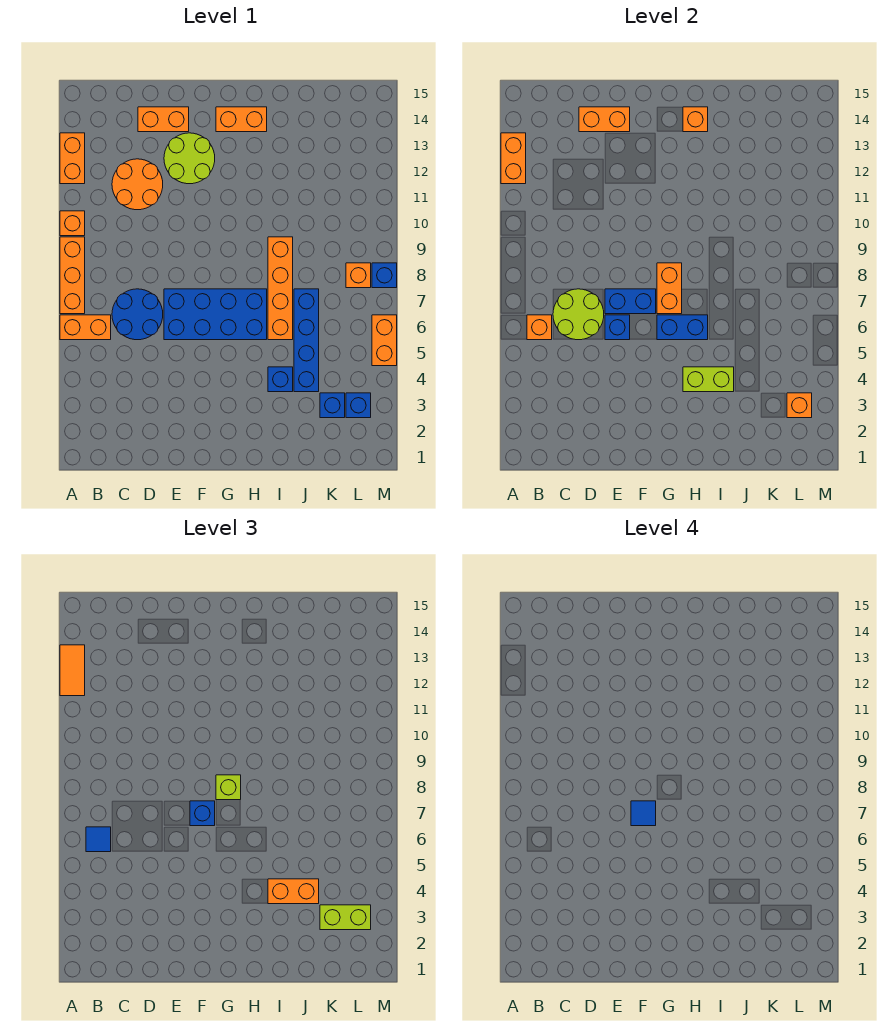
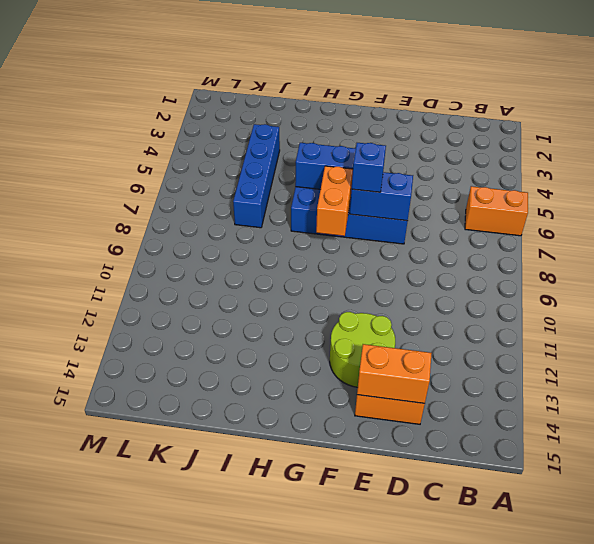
none -> orange brick A7:A9 level 1
none -> orange brick A10 level 1
none -> orange brick A12:A13 level 1
none -> blue round brick C6:D7 level 1

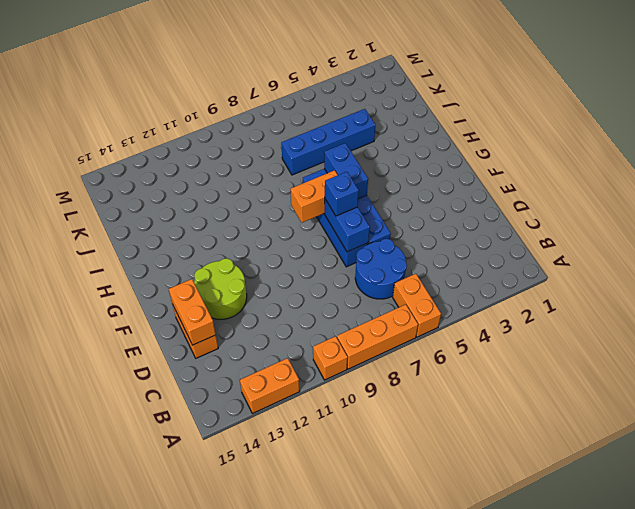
none -> orange round brick C11:D12 level 1
none -> orange brick G14:H14 level 1
none -> blue brick I4 level 1
none -> orange brick I6:I9 level 1

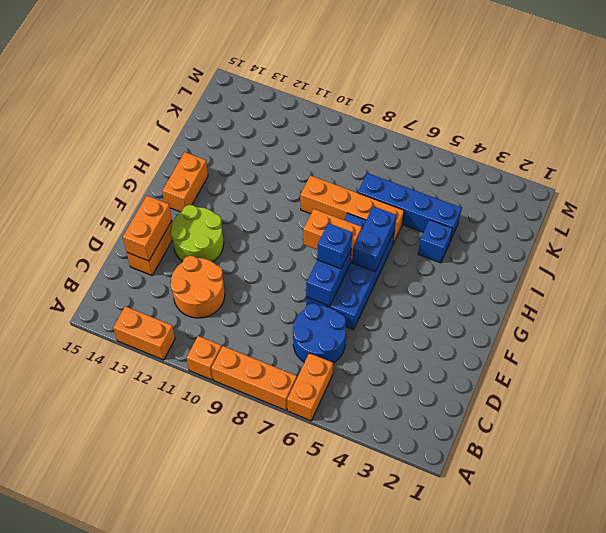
none -> blue brick K3 level 1
none -> blue brick L3 level 1
none -> orange brick L8 level 1
none -> orange brick M5:M6 level 1

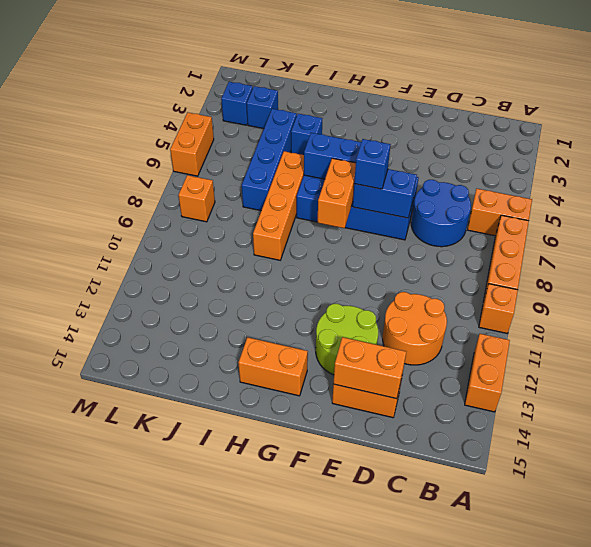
none -> blue brick M8 level 1
none -> orange brick A12:A13 level 2
none -> orange brick B6 level 2
none -> lime round brick C6:D7 level 2

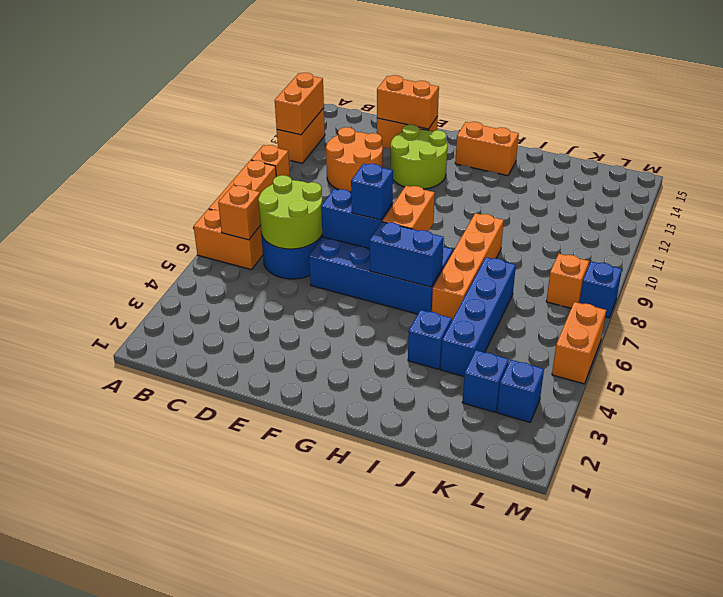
none -> blue brick E6 level 2
none -> lime brick H4:I4 level 2
none -> orange brick H14 level 2
none -> orange brick L3 level 2

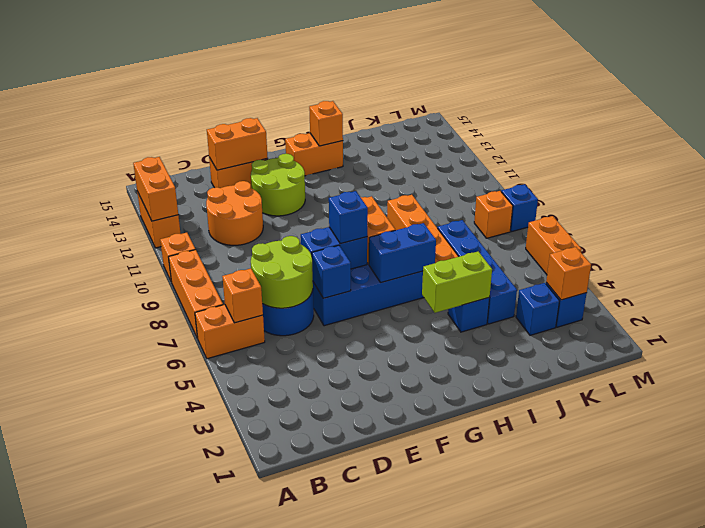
none -> orange tile A12:A13 level 3
none -> blue tile B6 level 3
none -> lime brick G8 level 3
none -> orange brick I4:J4 level 3

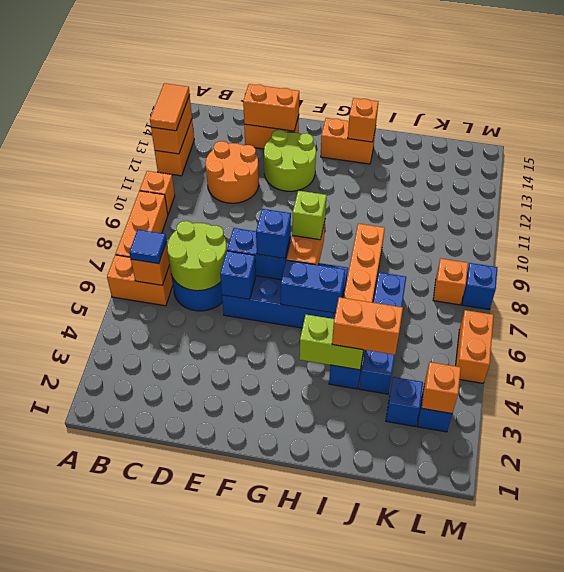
none -> lime brick K3:L3 level 3
none -> blue tile F7 level 4

